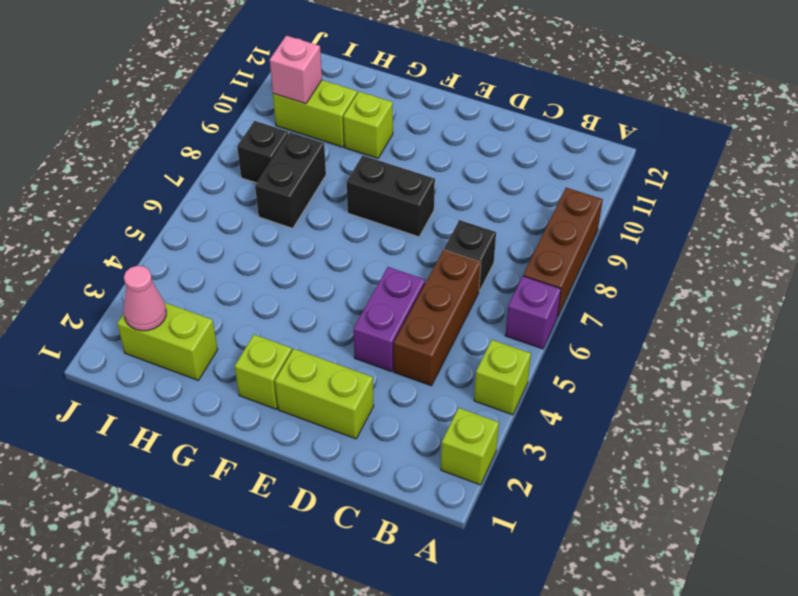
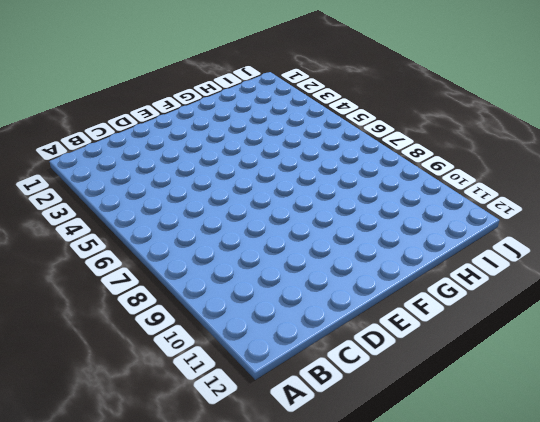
none -> lime brick A2 level 1
none -> lime brick A4 level 1
none -> purple brick A6 level 1

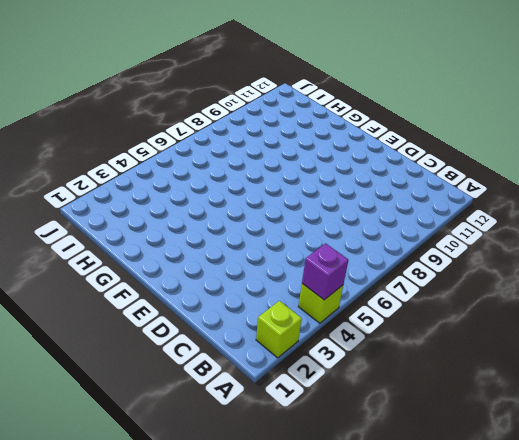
purple brick A4 level 2 -> purple brick A6 level 1
none -> brown brick A7:A9 level 1
none -> brown brick C4:C6 level 1
none -> black brick C7 level 1

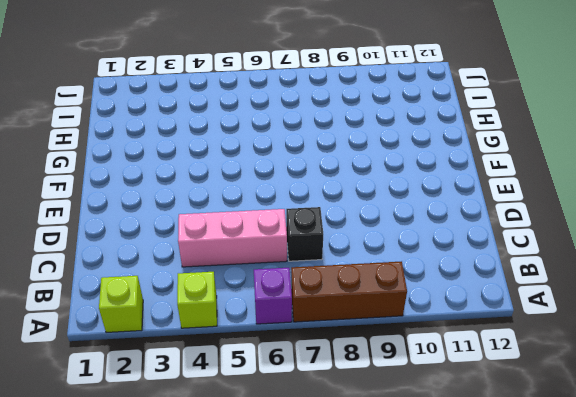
pink brick C4:C6 level 1 -> brown brick C4:C6 level 1
none -> lime brick D2:E2 level 1
none -> purple brick D4:D5 level 1
none -> black brick E8:F8 level 1

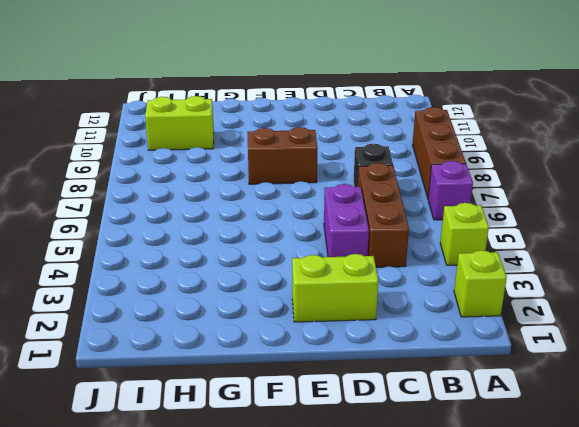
brown brick E8:F8 level 1 -> black brick E8:F8 level 1
none -> lime brick F2 level 1
none -> lime brick G10 level 1
none -> lime brick H2:I2 level 1

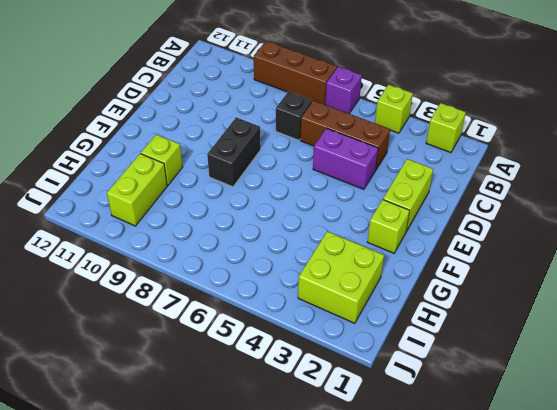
lime brick H2:I3 level 1 -> lime brick H2:I2 level 1
none -> black brick H7:H8 level 1
none -> black brick I8 level 1
none -> pink cone I2 level 2

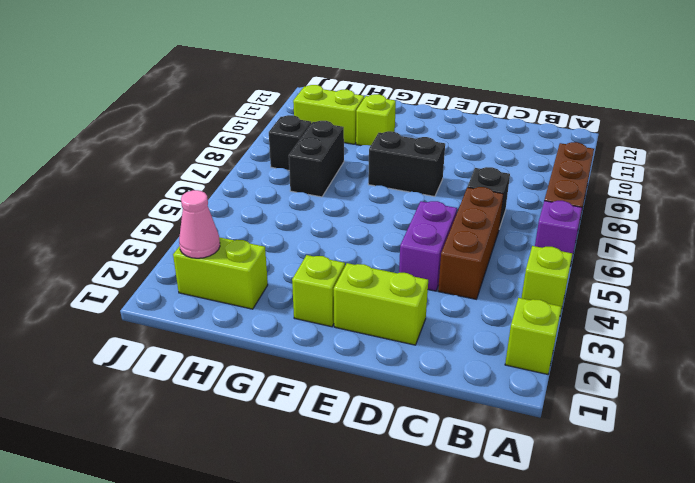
none -> pink brick I10 level 2

